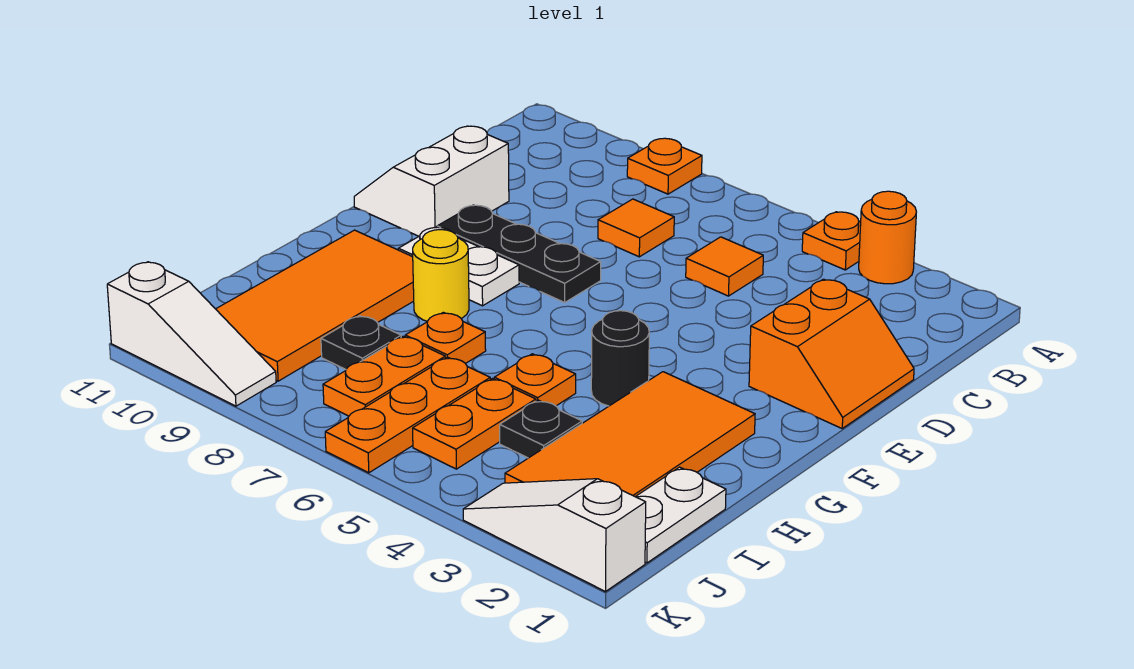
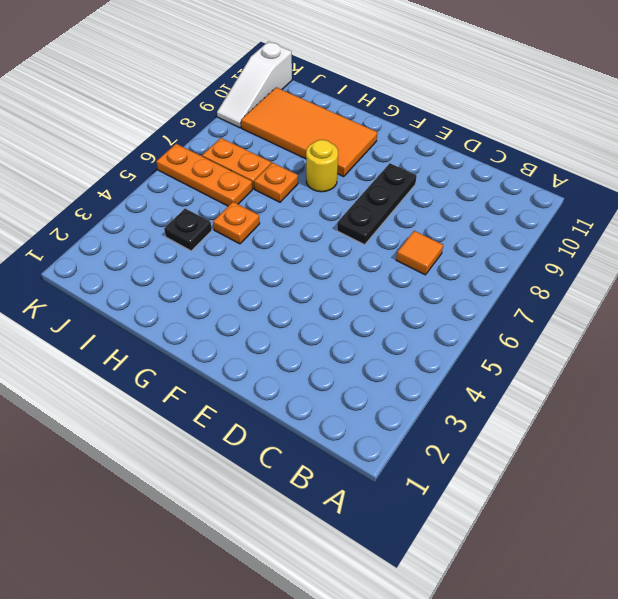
none -> orange round brick A3 level 1
none -> orange plate A4 level 1
none -> orange plate A8 level 1

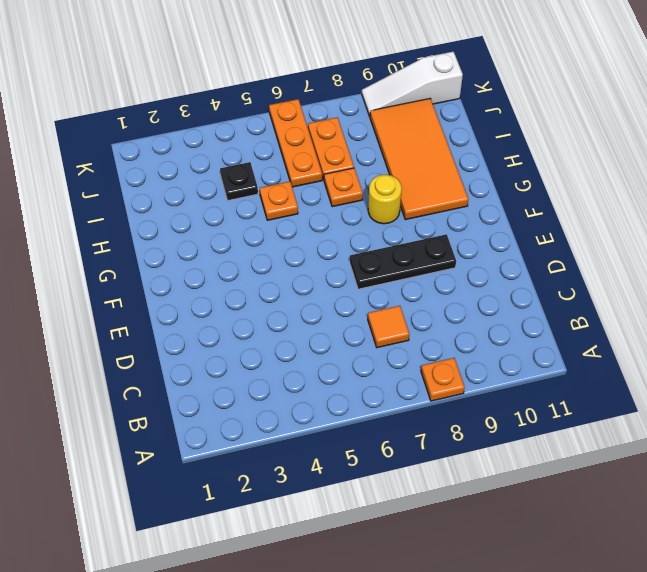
none -> orange round brick A3 level 1
none -> orange plate A4 level 1
none -> orange tile C5 level 1

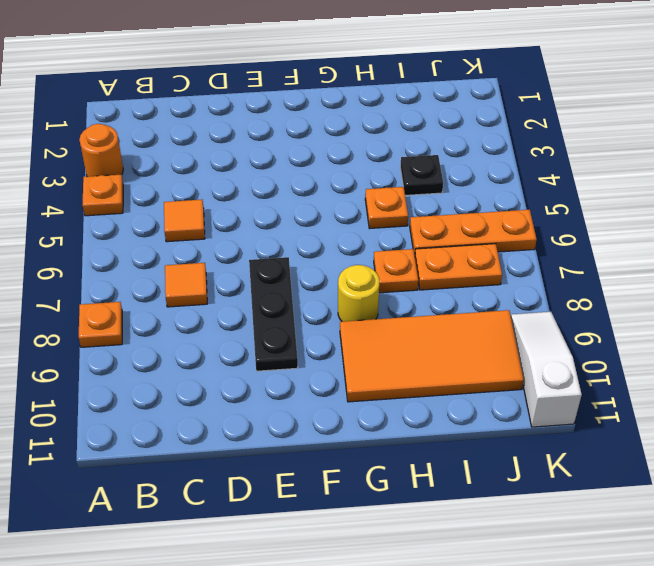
none -> orange slope D1:E2 level 1 top 2
none -> white slope D10:E11 level 1 top 10
none -> white plate F8:F9 level 1

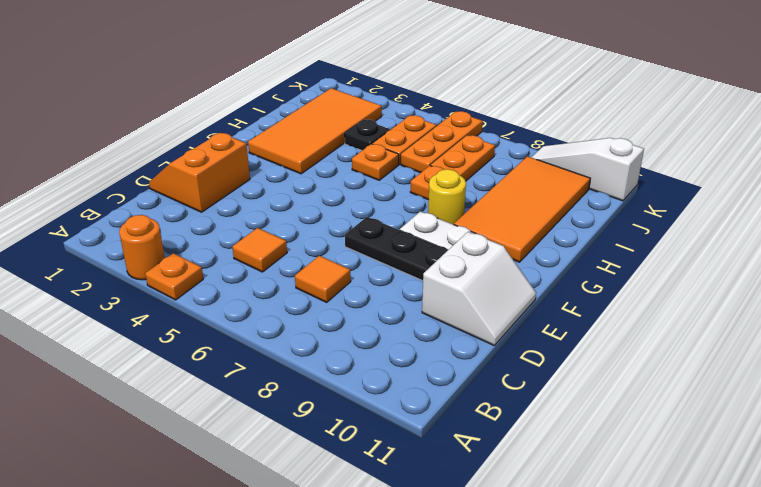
none -> orange plate A8 level 1
none -> black round brick G4 level 1
none -> white plate I1:J1 level 1

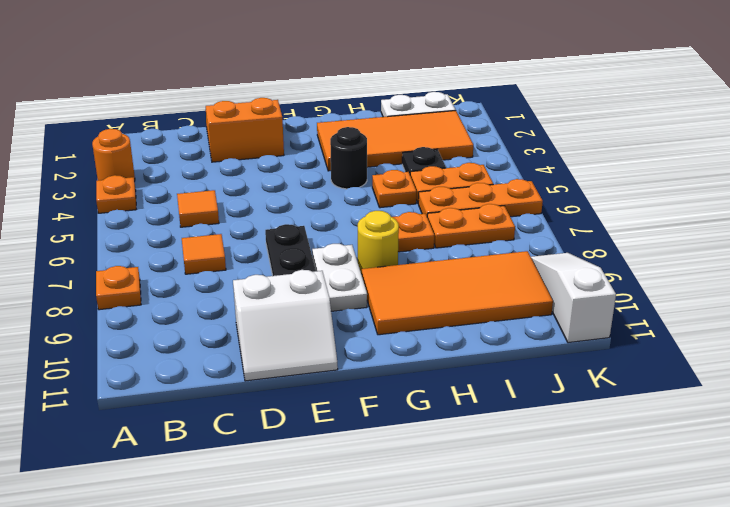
none -> black plate I8 level 1
none -> white slope K1:K3 level 1 top 1

